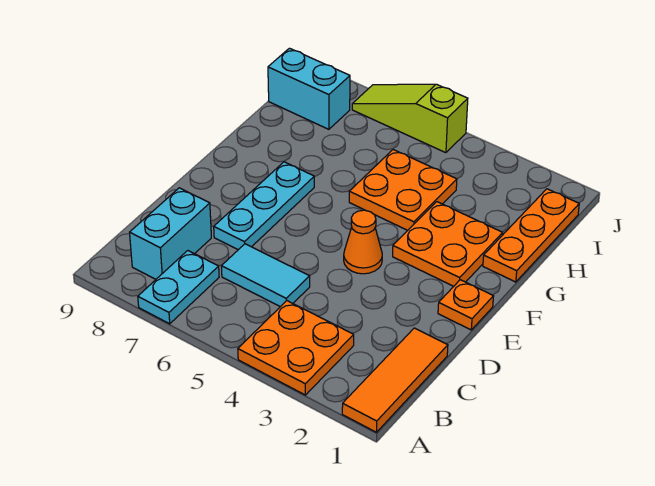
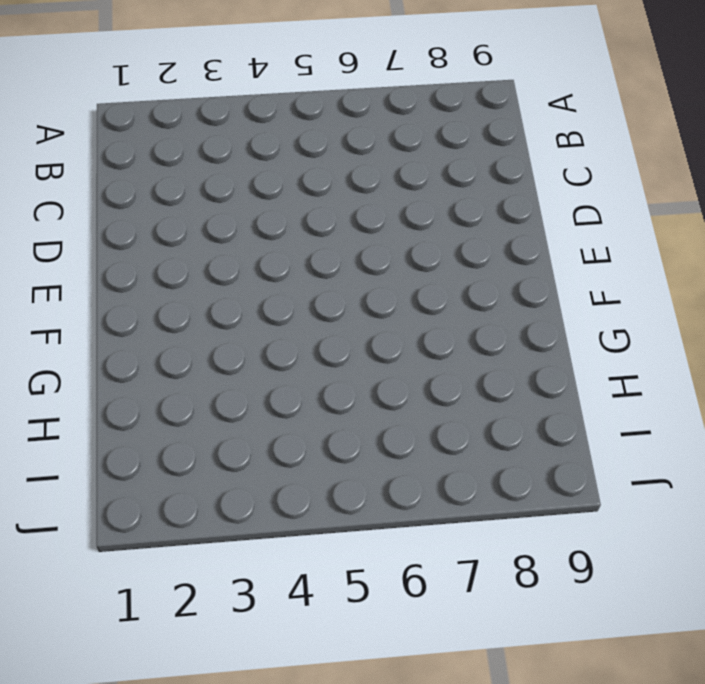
none -> orange tile A1:C1 level 1
none -> orange plate A3:B4 level 1
none -> cyan plate A7:B7 level 1

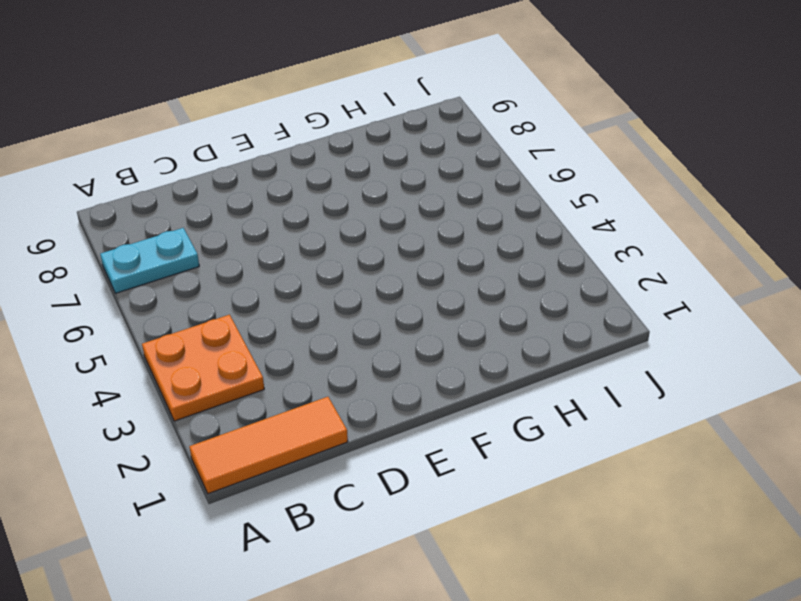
none -> cyan brick B8:C8 level 1
none -> cyan tile C5:C6 level 1
none -> cyan plate D7:F7 level 1

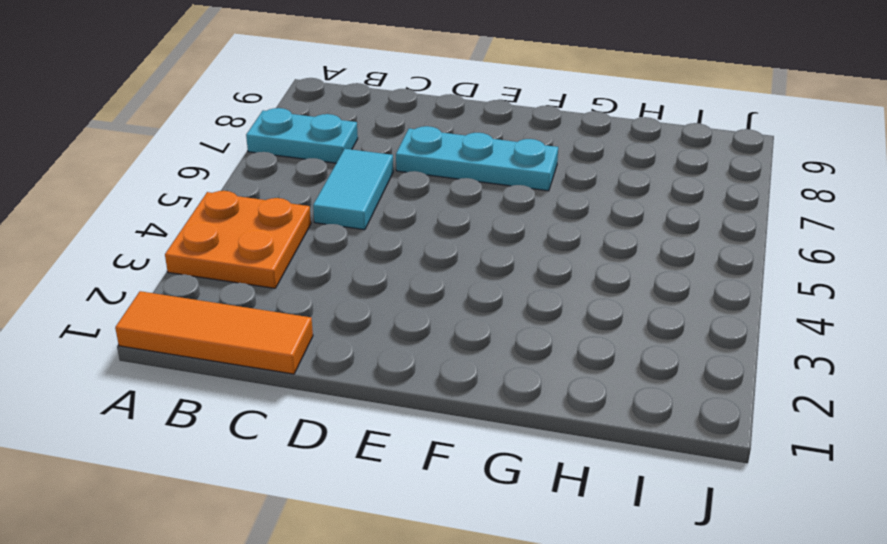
none -> cyan brick B8:C8 level 1
none -> orange plate E1 level 1
none -> orange cone E4 level 1

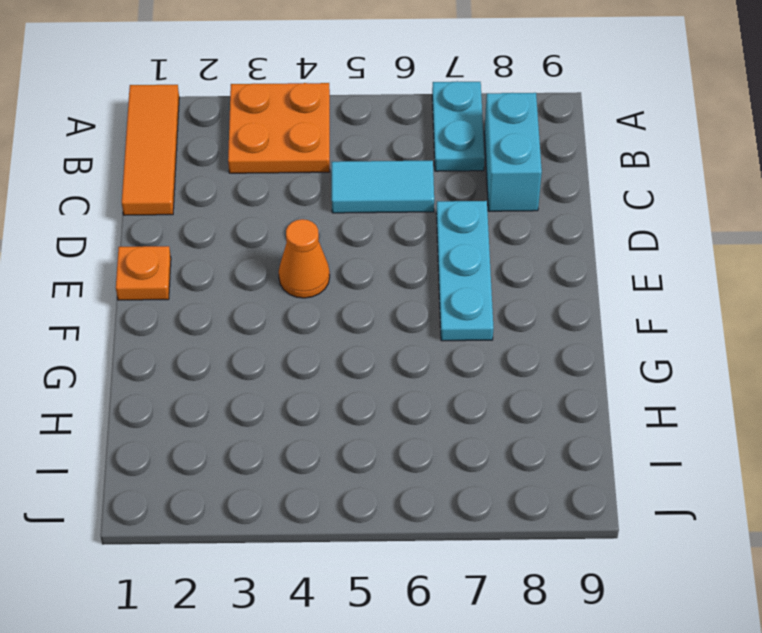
none -> orange plate F2:G3 level 1
none -> orange plate G1:I1 level 1
none -> orange plate G4:H5 level 1

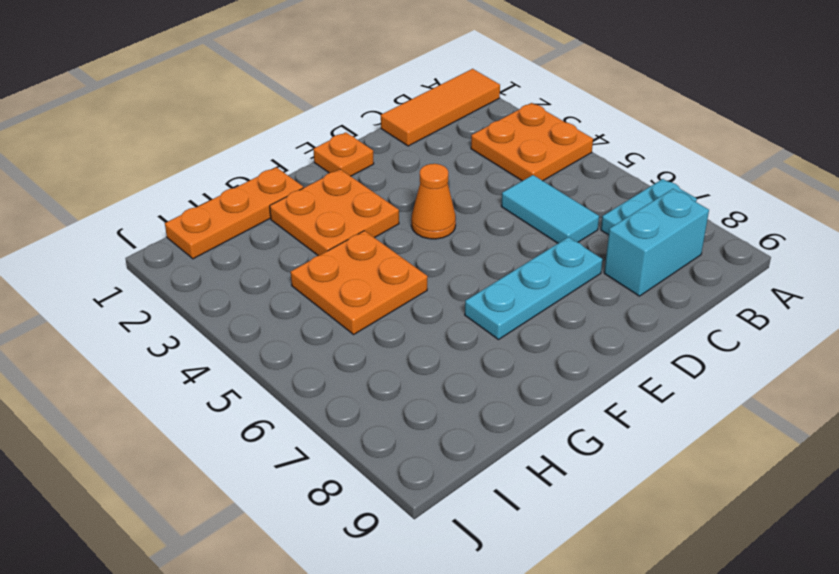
none -> cyan brick I8:I9 level 1
none -> lime slope J5:J7 level 1 top 5

